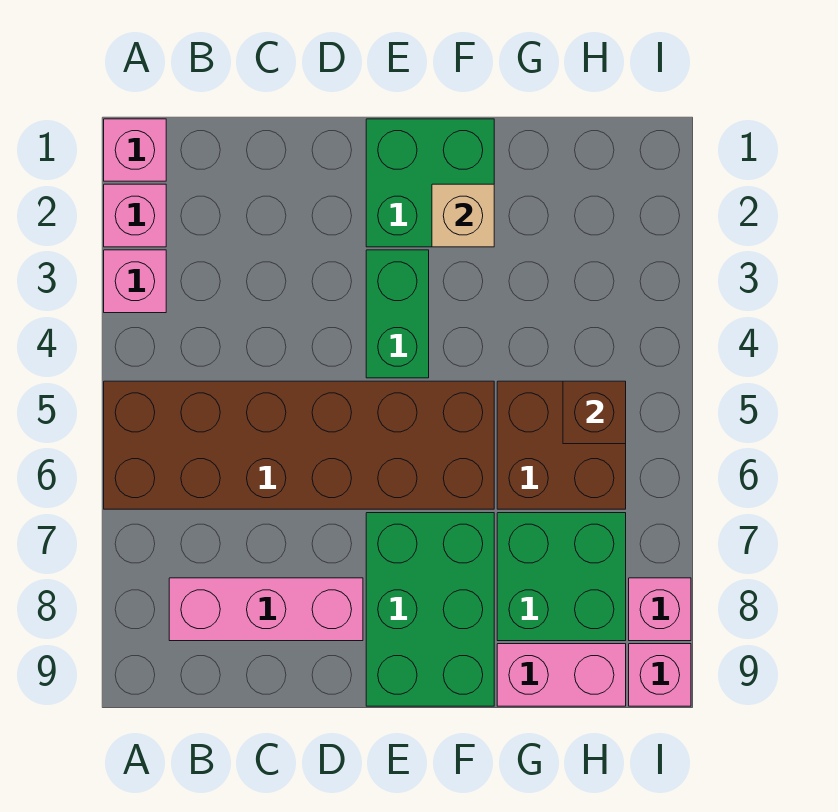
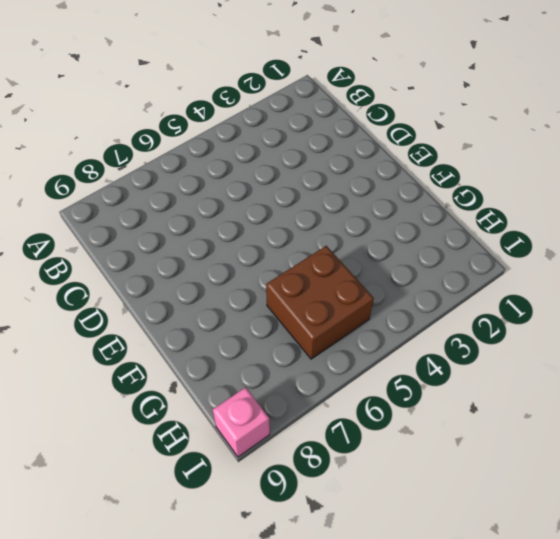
none -> pink brick A1 level 1
none -> pink brick A2 level 1
none -> pink brick A3 level 1

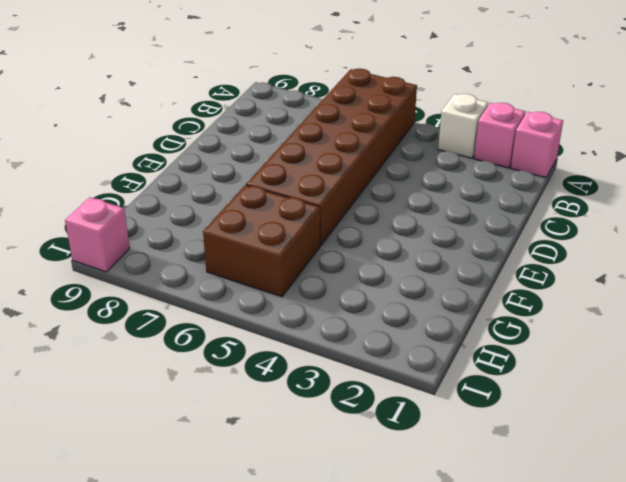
white brick A3 level 1 -> pink brick A3 level 1
none -> pink brick B8:D8 level 1
none -> green brick E1:F2 level 1
none -> green brick E3:E4 level 1

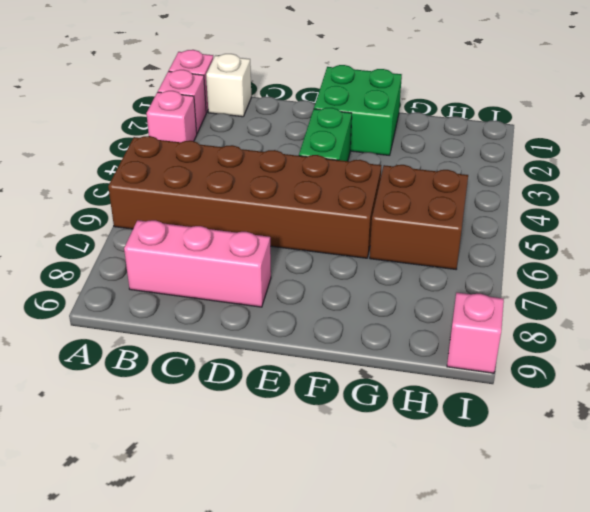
white brick B1 level 1 -> none
none -> green brick E7:F9 level 1
none -> green brick G7:H8 level 1
none -> pink brick G9:H9 level 1

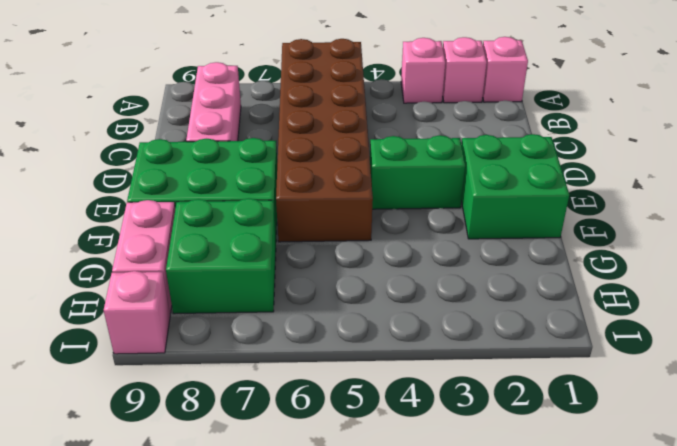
none -> brown brick G5:H6 level 1
none -> pink brick I8 level 1
none -> tan brick F2 level 2

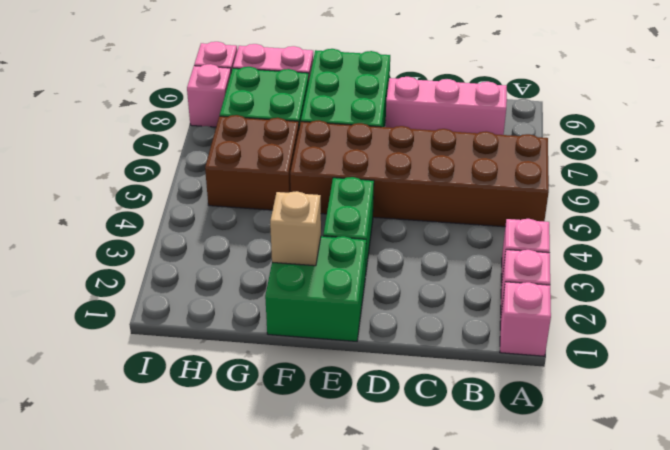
none -> brown brick H5 level 2

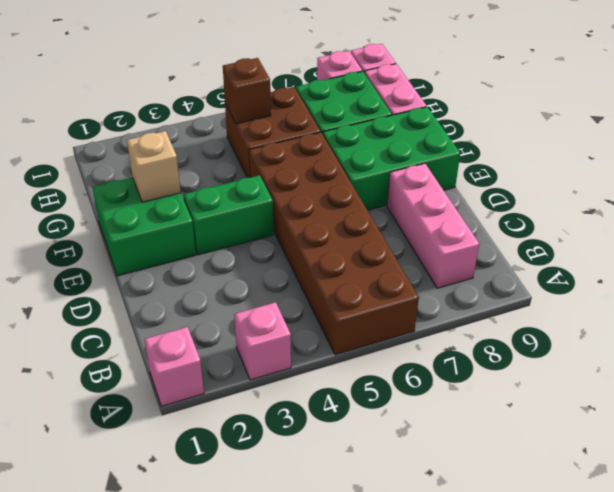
none -> pink brick A2 level 1

